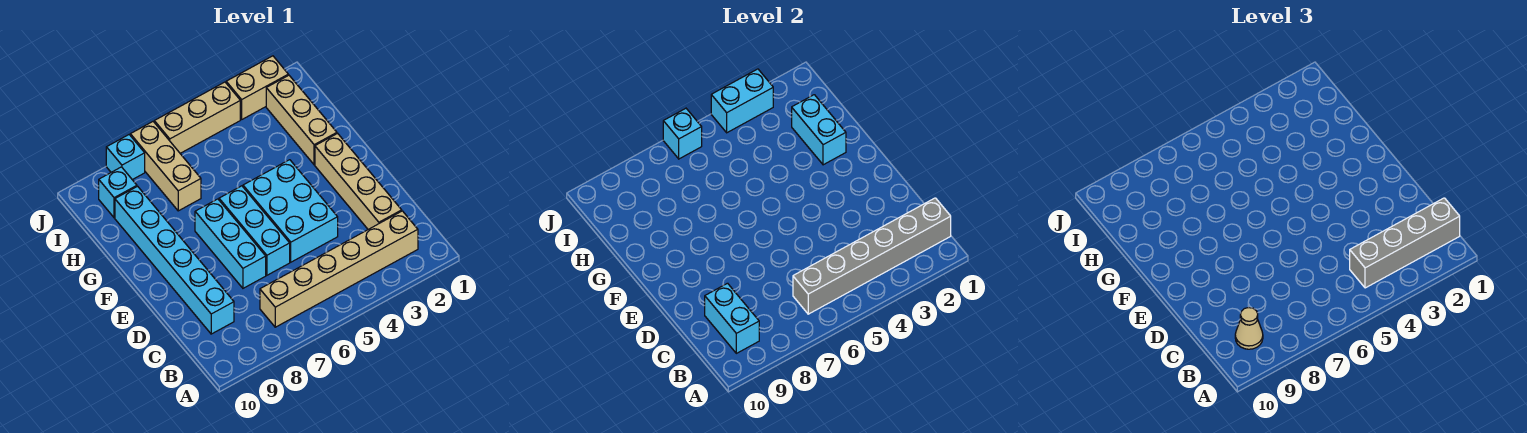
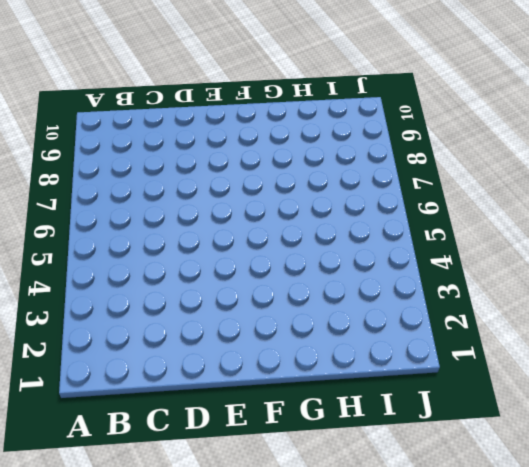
none -> tan brick B2:B7 level 1
none -> tan brick C2:F2 level 1
none -> cyan brick C9:H9 level 1

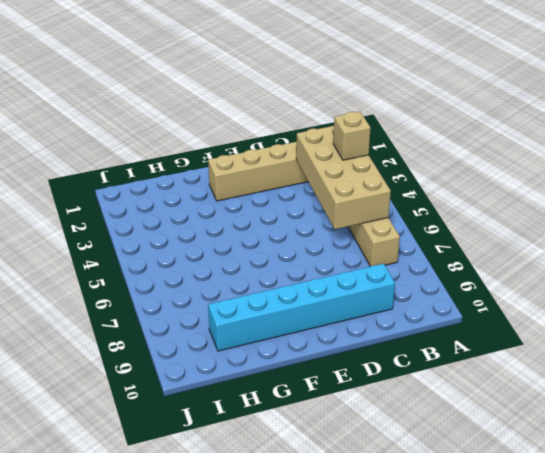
tan brick B3:C6 level 2 -> grey brick B1:B6 level 2
tan brick B4 level 3 -> grey brick B1:B4 level 3
none -> cyan brick D4:F5 level 1
none -> cyan brick D6:F6 level 1
none -> cyan brick D7:F7 level 1

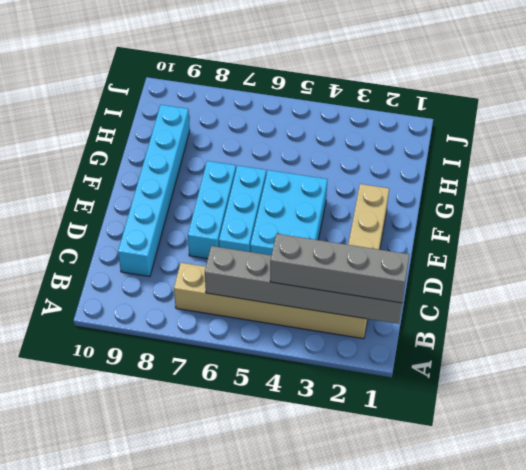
none -> tan brick G2:I2 level 1
none -> tan brick H7:J7 level 1
none -> cyan brick I9 level 1

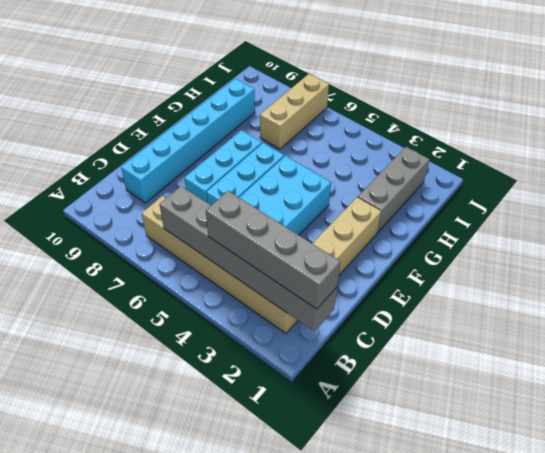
grey brick G2:I2 level 1 -> tan brick G2:I2 level 1
none -> cyan brick I9 level 1
none -> tan brick J2:J3 level 1
none -> tan brick J4:J6 level 1

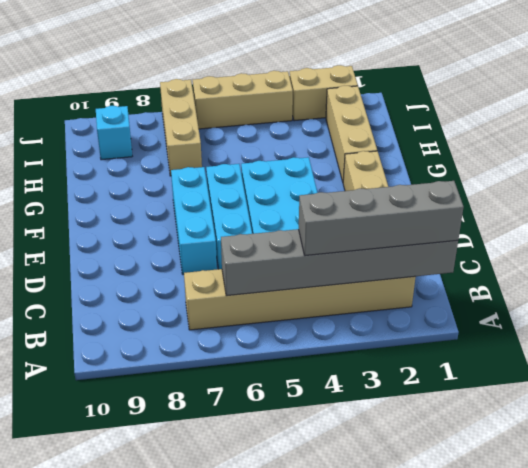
none -> cyan brick C9:H9 level 1
none -> cyan brick J8 level 1
none -> cyan brick B9:C9 level 2

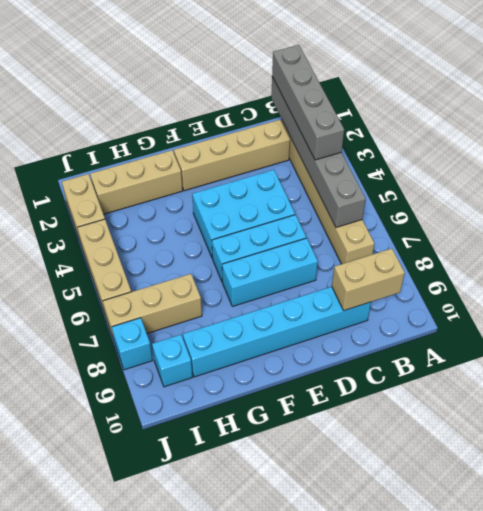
tan brick B9:C9 level 2 -> cyan brick B9:C9 level 2
none -> cyan brick G2:H2 level 2
none -> cyan brick J3:J4 level 2
none -> cyan brick J6 level 2

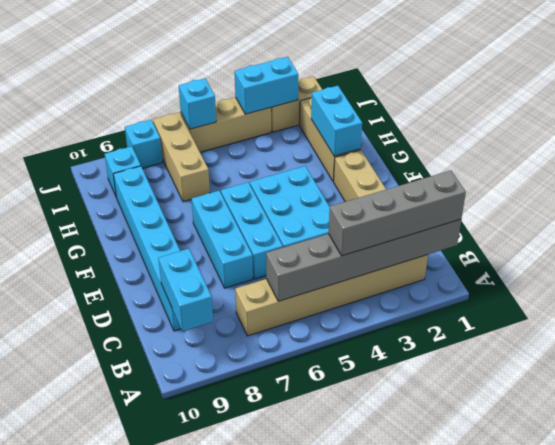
none -> tan cone B9 level 3

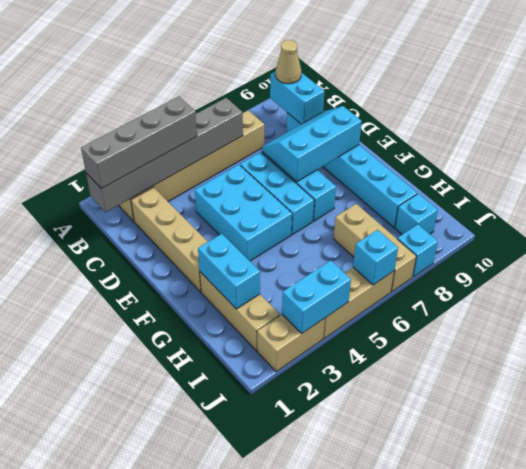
cyan slope D7:E9 level 2 top E -> none

